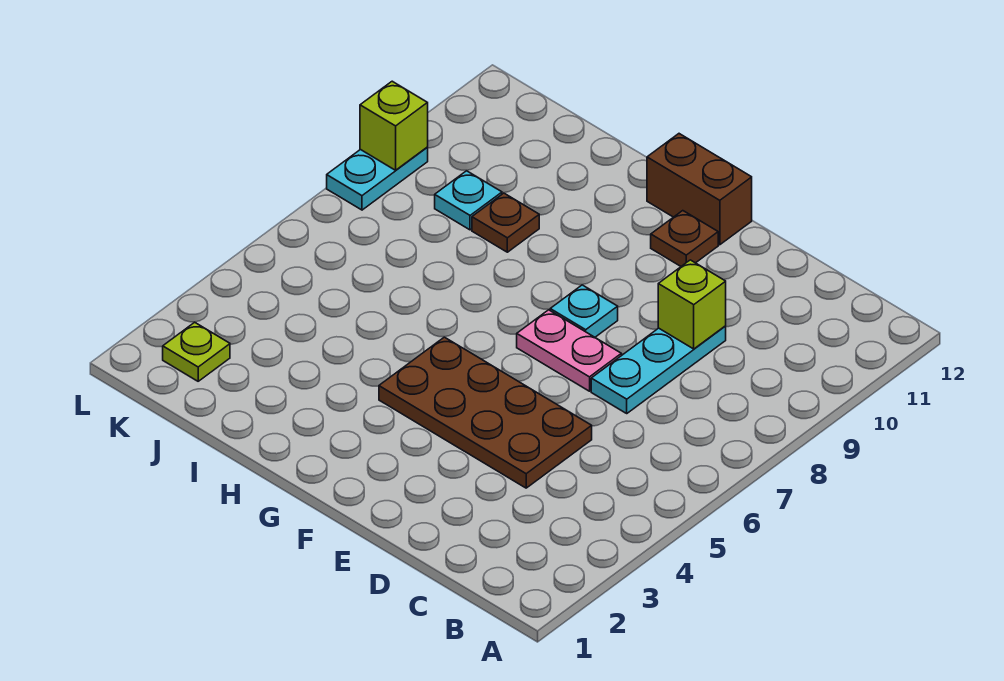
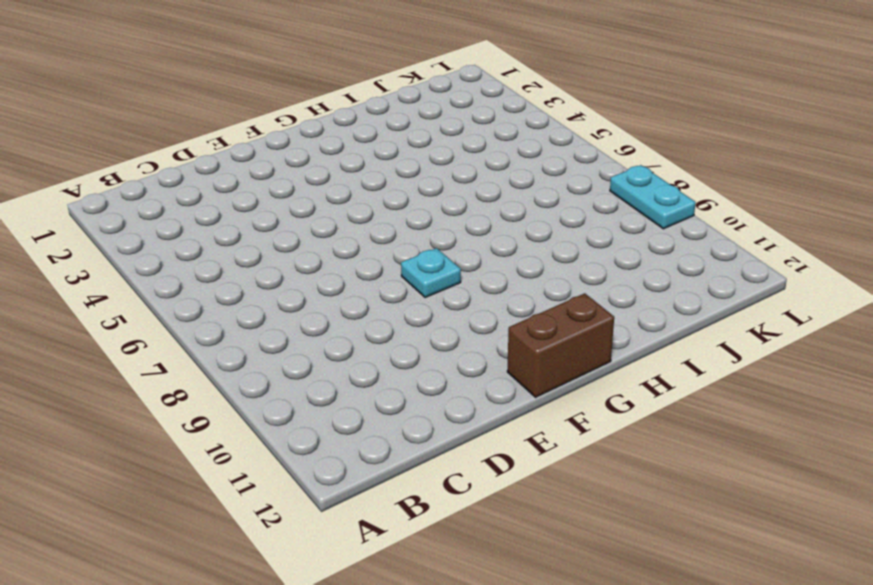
none -> brown plate D4:G5 level 1
none -> cyan plate D7:D9 level 1
none -> pink plate E7:F7 level 1

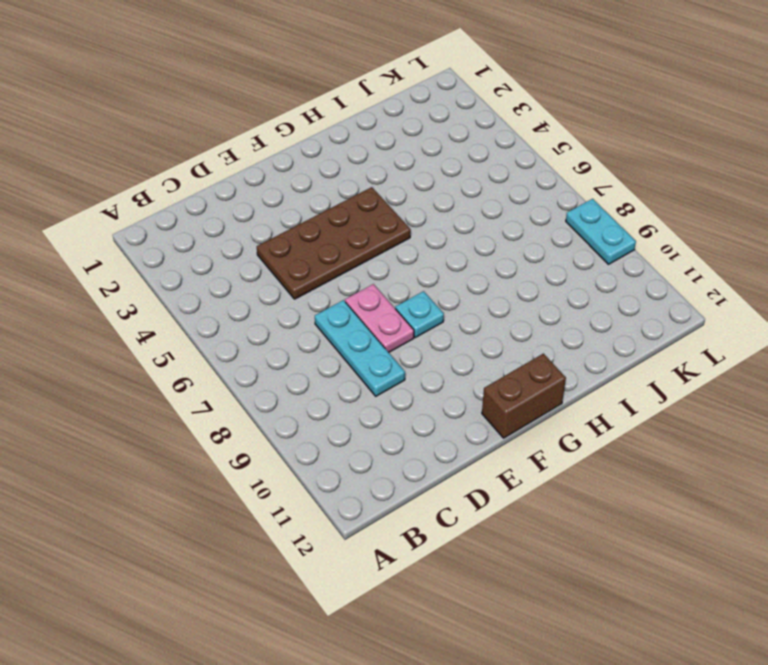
pink plate E7:E8 level 1 -> pink plate E7:F7 level 1
none -> brown plate F11 level 1
none -> brown plate I9 level 1
none -> cyan plate J9 level 1

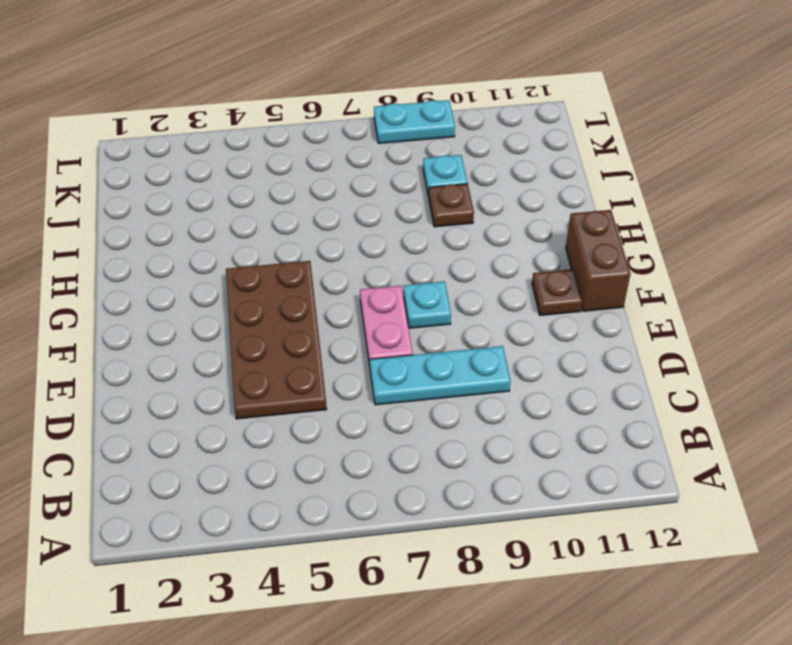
none -> lime plate K2 level 1
none -> lime brick D9 level 2
none -> lime brick L9 level 2

